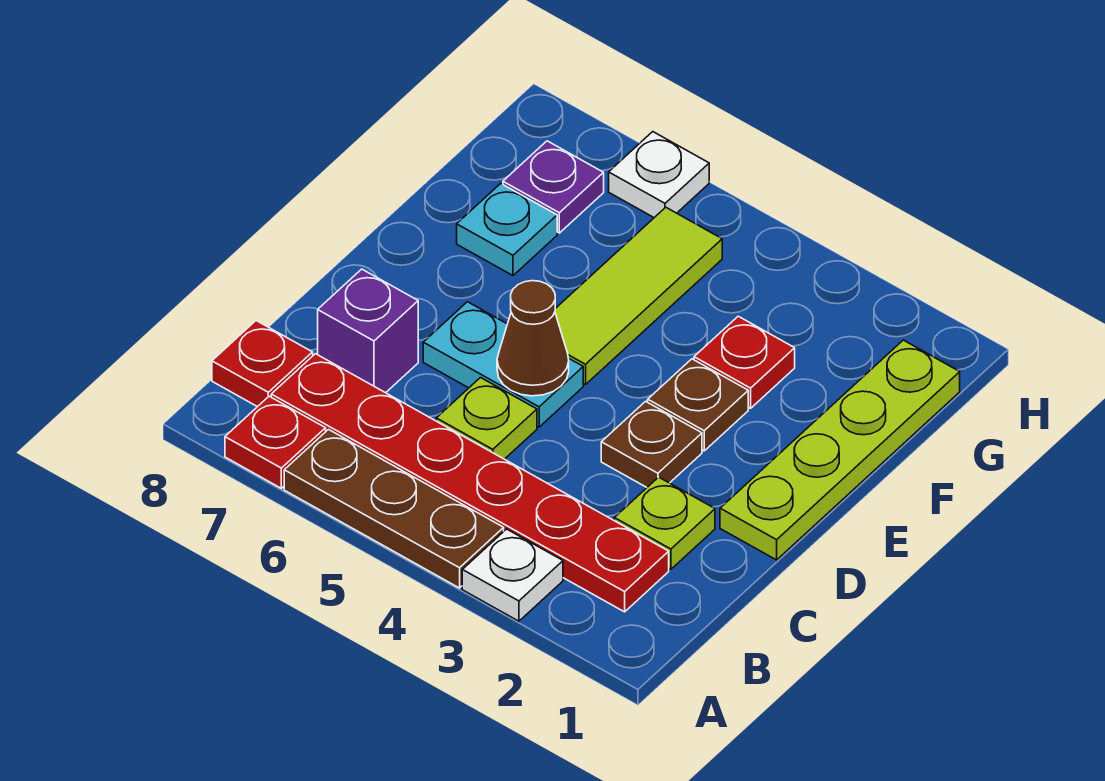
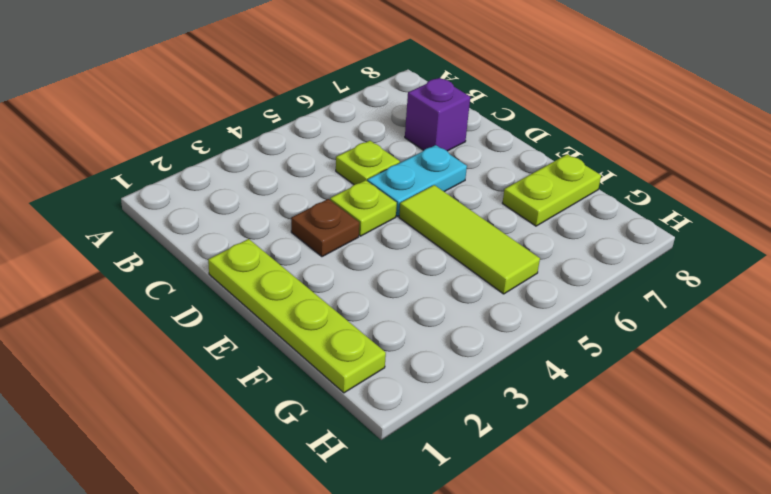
lime plate D4 level 1 -> lime plate C2 level 1
lime plate F7:F8 level 1 -> cyan plate F7 level 1
none -> white plate A3 level 1
none -> brown plate A4:A6 level 1
none -> red plate A7 level 1

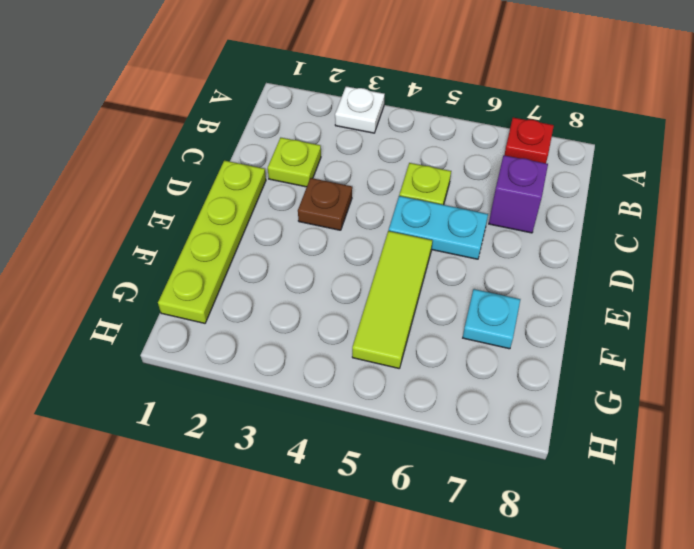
none -> brown plate A4:A6 level 1
none -> red plate B2:B7 level 1
none -> red plate B8 level 1

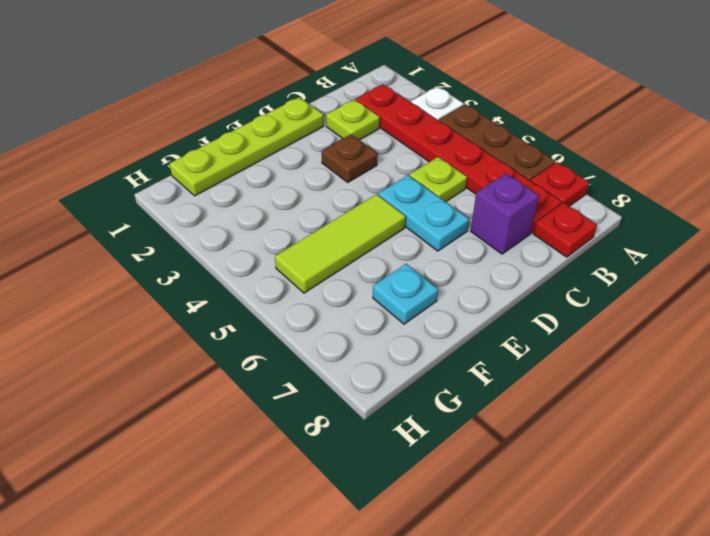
none -> brown plate E3 level 1
none -> red plate F3 level 1
none -> purple plate G7 level 1

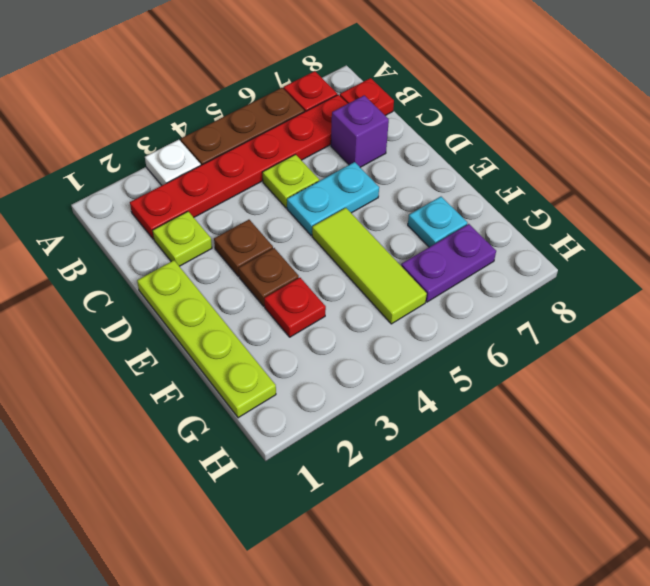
purple plate G6:G7 level 1 -> purple plate G7 level 1
none -> white plate H6 level 1
none -> brown cone D5 level 2

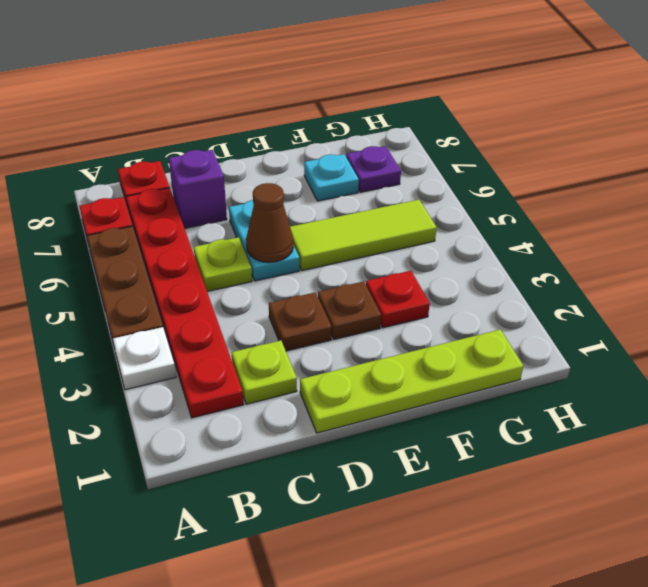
none -> white plate H6 level 1

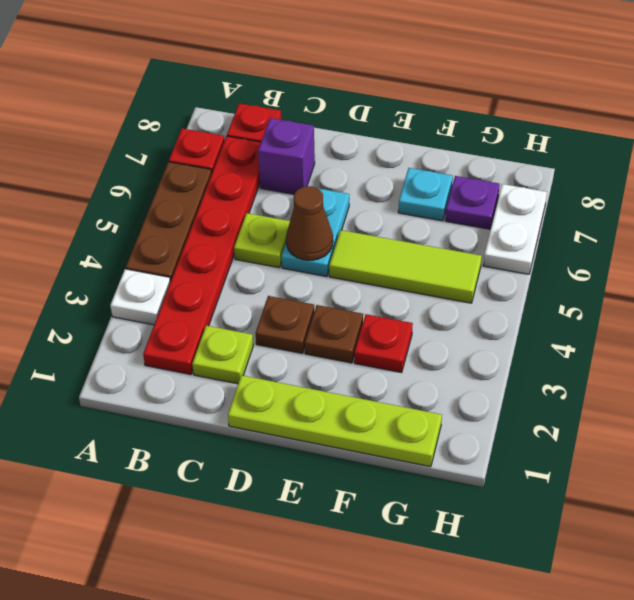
white plate H6:H7 level 1 -> white plate H6 level 1

